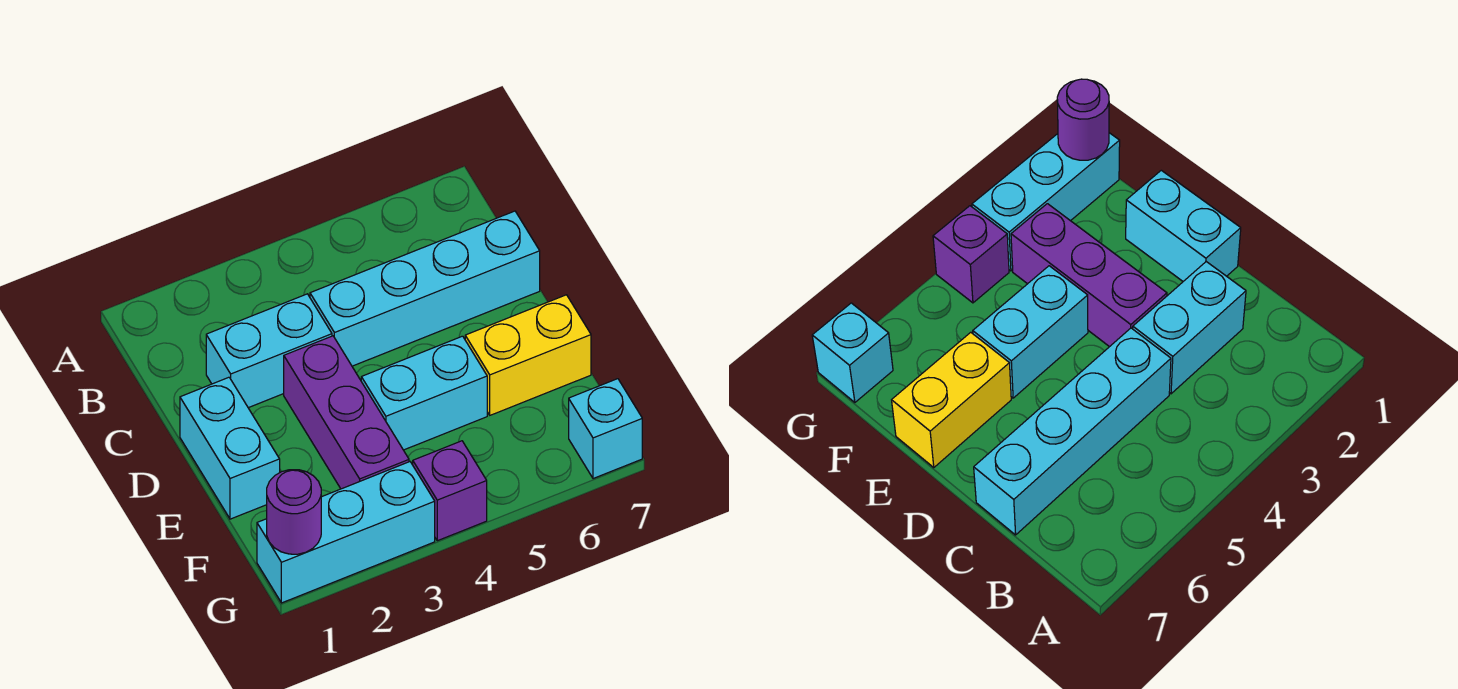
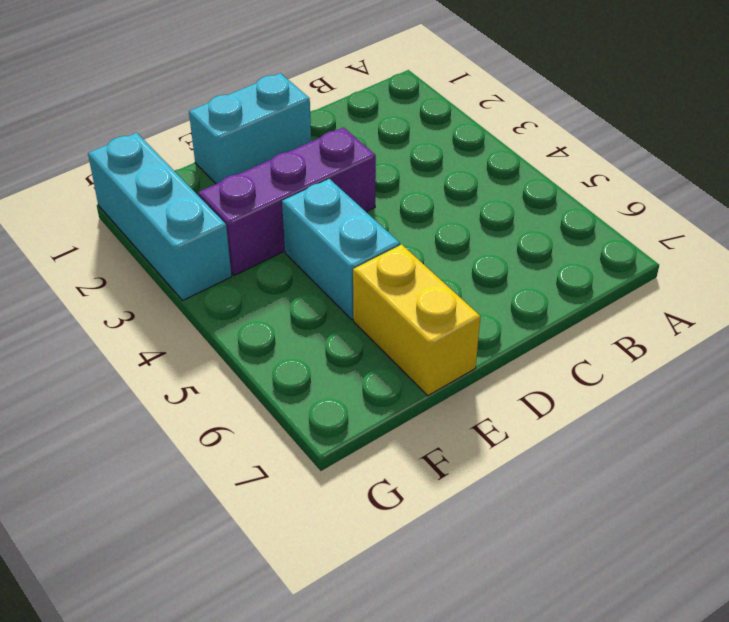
none -> cyan brick C2:C3 level 1
none -> cyan brick C4:C7 level 1

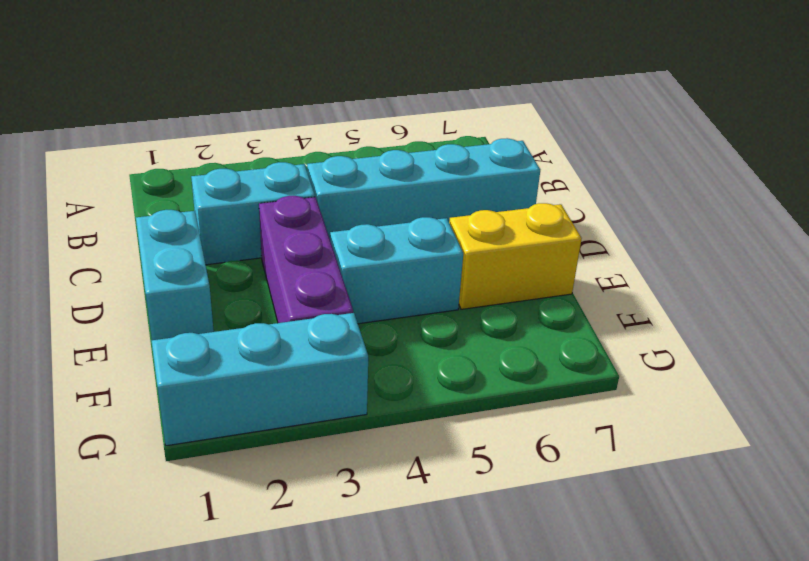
none -> purple brick G4 level 1
none -> cyan brick G7 level 1

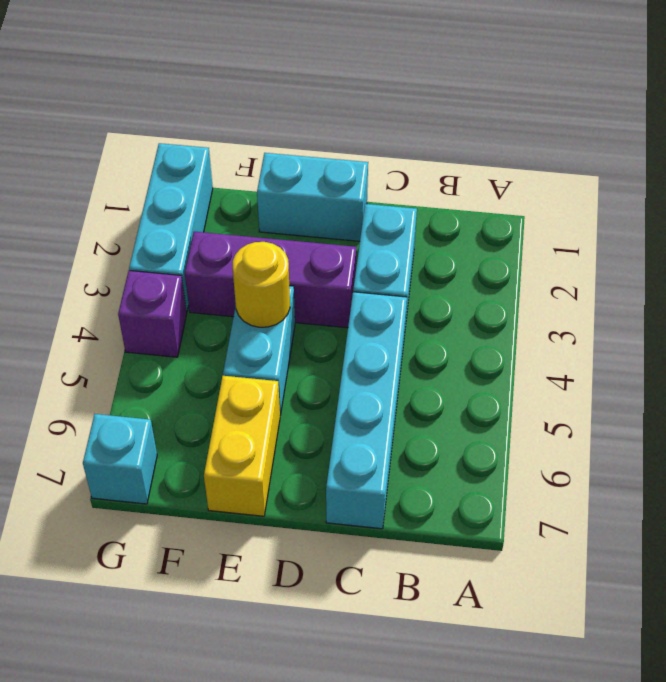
yellow round brick E4 level 2 -> none
none -> purple round brick G1 level 2

